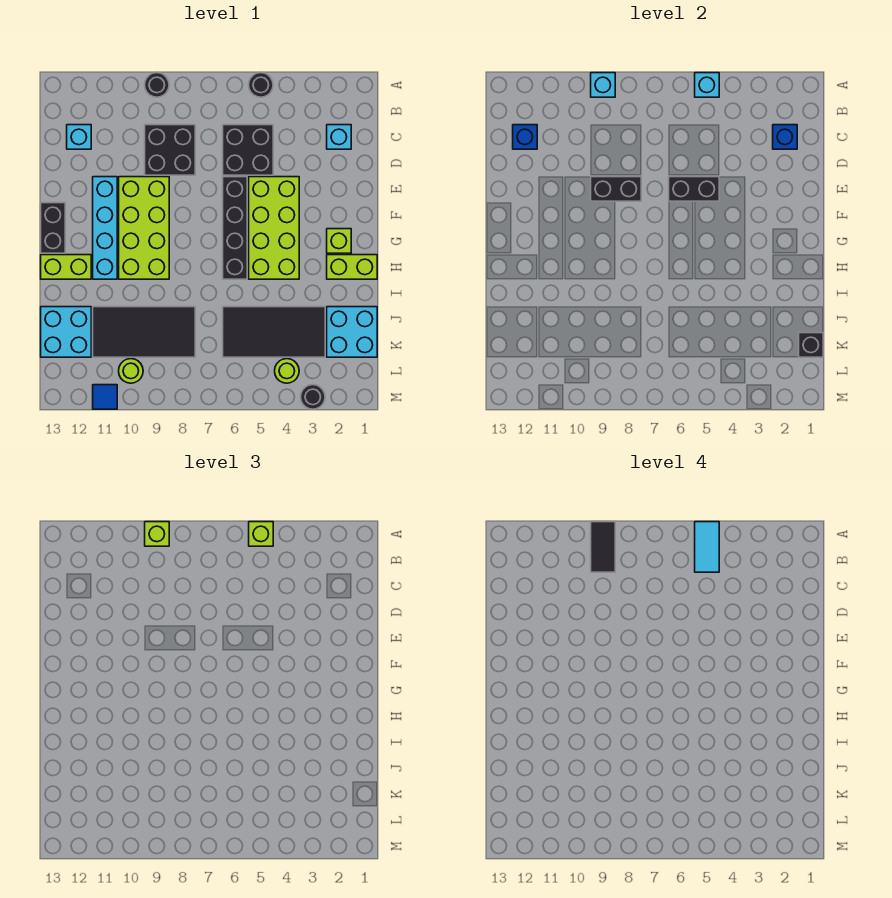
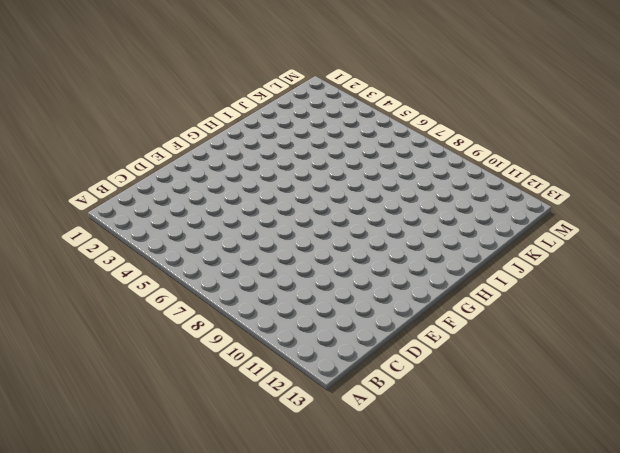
none -> black round brick A5 level 1
none -> black round brick A9 level 1
none -> cyan brick C2 level 1
none -> black brick C5:D6 level 1

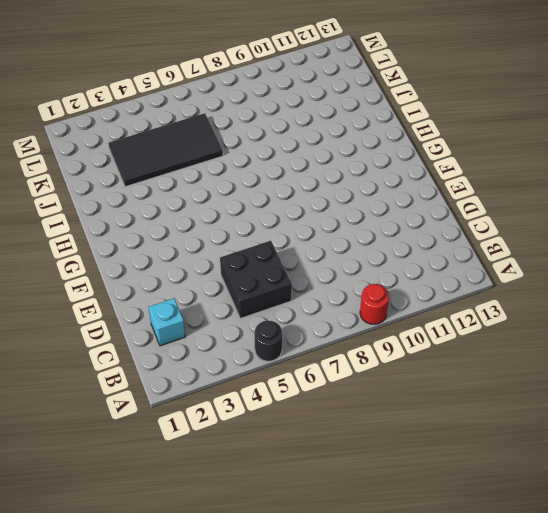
red round brick A9 level 1 -> black round brick A9 level 1
none -> black brick C8:D9 level 1
none -> cyan brick C12 level 1
none -> lime brick E4:H5 level 1
none -> black brick E6:H6 level 1

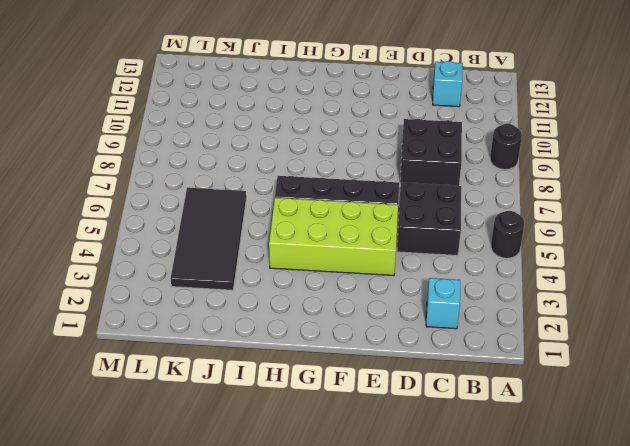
none -> lime brick E9:H10 level 1
none -> cyan brick E11:H11 level 1
none -> black brick F13:G13 level 1
none -> lime brick G2 level 1

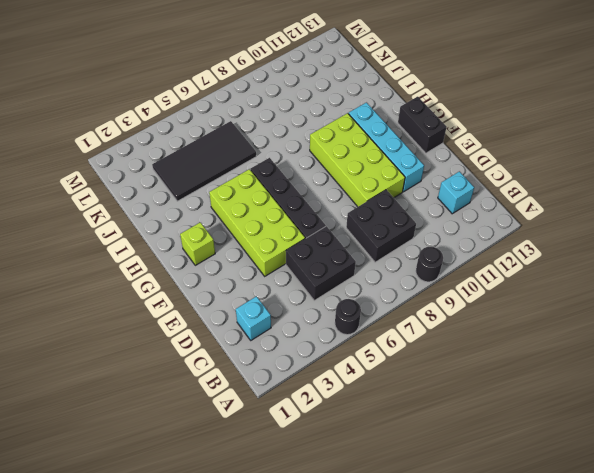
none -> lime brick H1:H2 level 1
none -> lime brick H12:H13 level 1
none -> cyan brick J1:K2 level 1
none -> black tile J8:K11 level 1

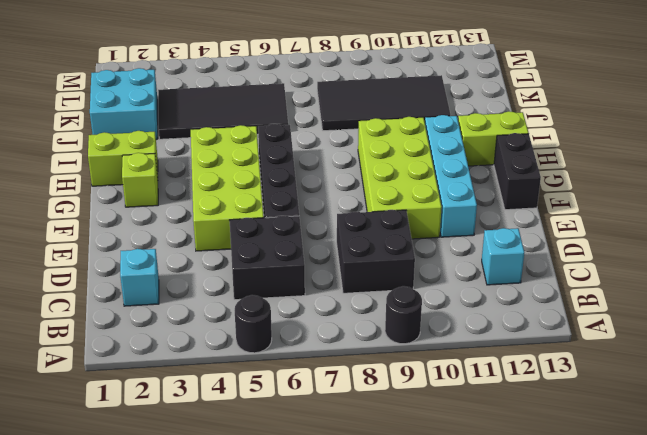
none -> cyan brick J12:K13 level 1
none -> lime round brick L4 level 1
none -> lime round brick L10 level 1
none -> black round brick M3 level 1

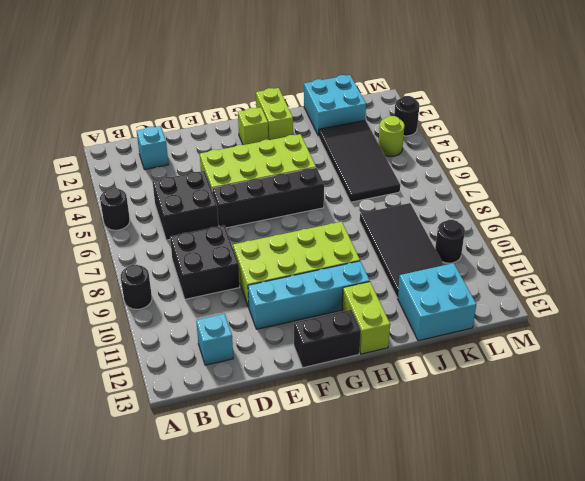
black round brick L10 level 1 -> lime round brick L10 level 1
none -> blue tile M11 level 1
none -> cyan brick A5 level 2
none -> cyan brick A9 level 2
none -> blue brick C2 level 2

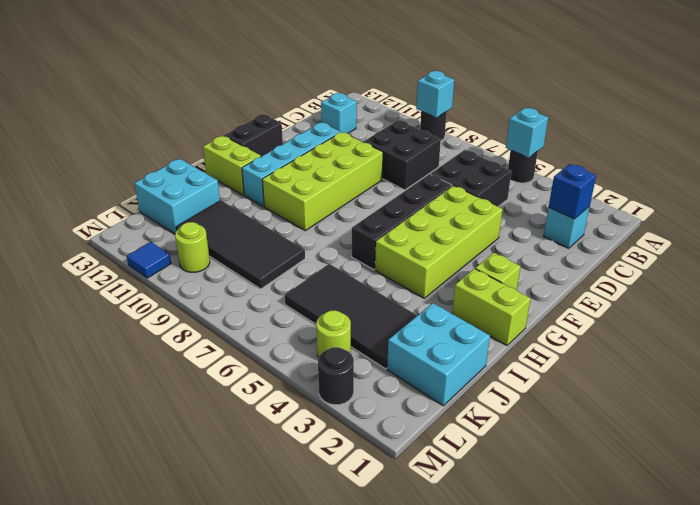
none -> blue brick C12 level 2
none -> black brick E5:E6 level 2
none -> black brick E8:E9 level 2
none -> black brick K1 level 2

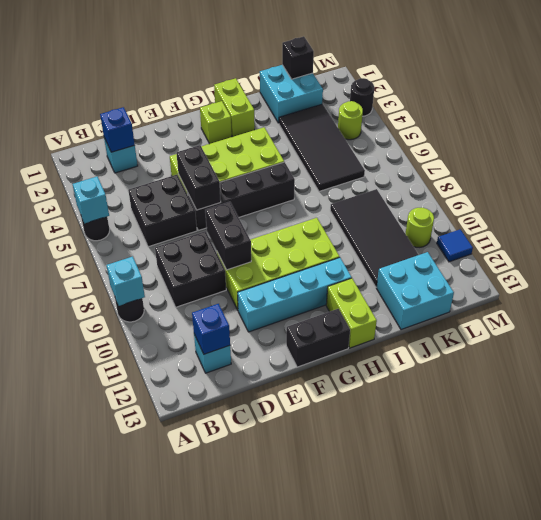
none -> lime brick A5 level 3
none -> lime brick A9 level 3
none -> cyan tile A5:B5 level 4
none -> black tile A9:B9 level 4

